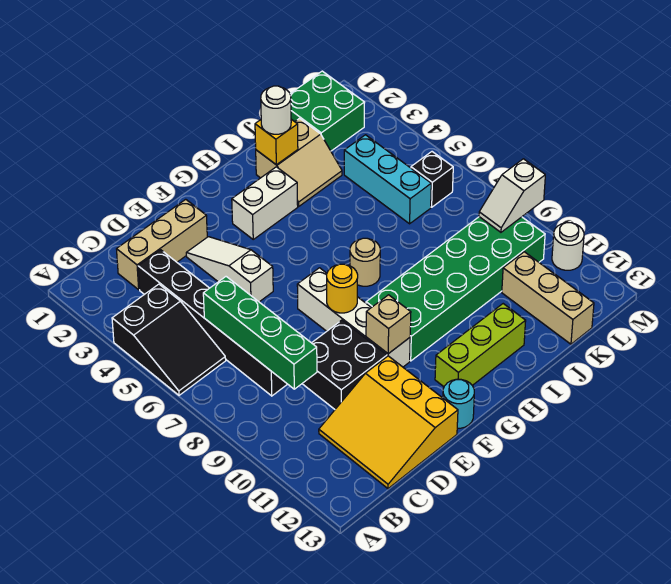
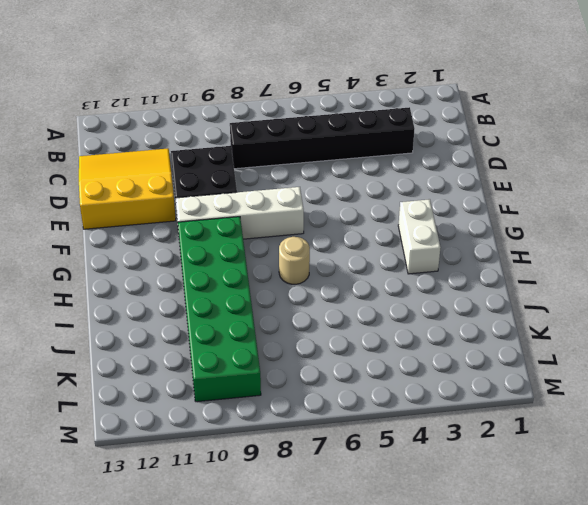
none -> black slope A4:B6 level 1 top 4
none -> tan brick C2:E2 level 1
none -> white slope E3:E5 level 1 top 5

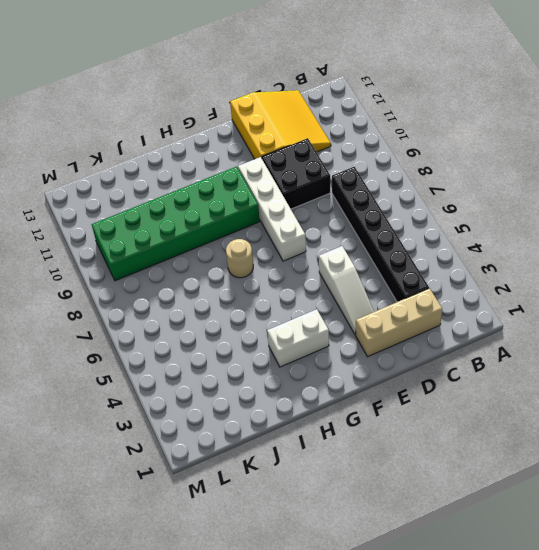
none -> black slope A4:B6 level 1 top 4
none -> cyan round brick F13 level 1
none -> lime brick G12:I12 level 1

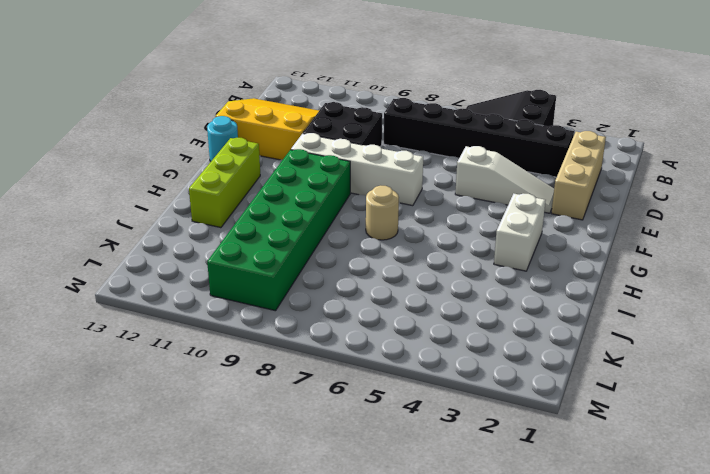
none -> tan slope I2:J3 level 1 top 2
none -> green brick K1:L2 level 1
none -> cyan brick K4:K6 level 1

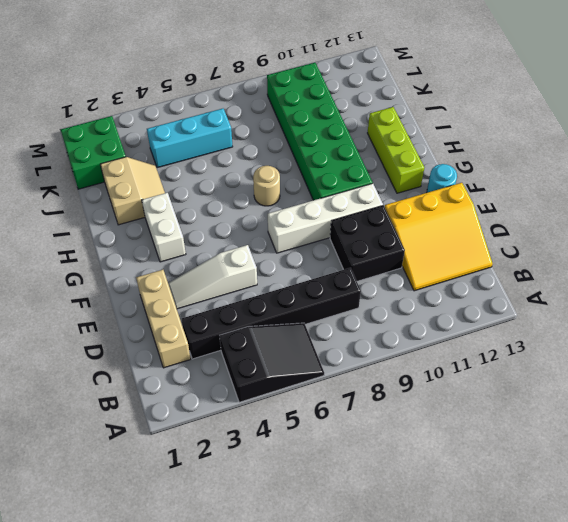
none -> tan brick K11:K13 level 1
none -> black brick L6 level 1
none -> white round brick M11 level 1

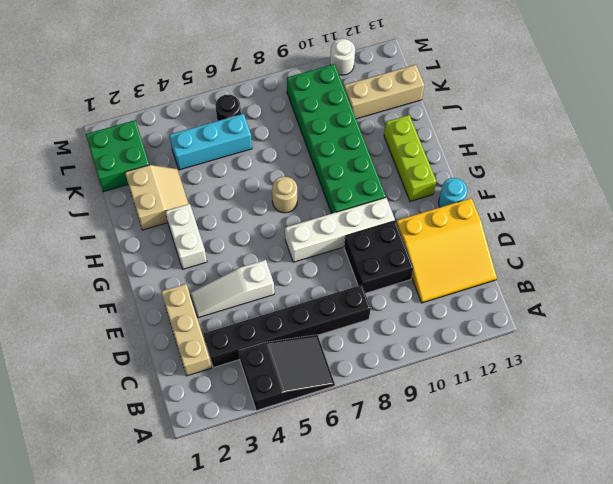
black round brick L6 level 1 -> black brick L6 level 1
none -> green brick C6:C9 level 2
none -> yellow round brick F8 level 2
none -> tan brick F10 level 2

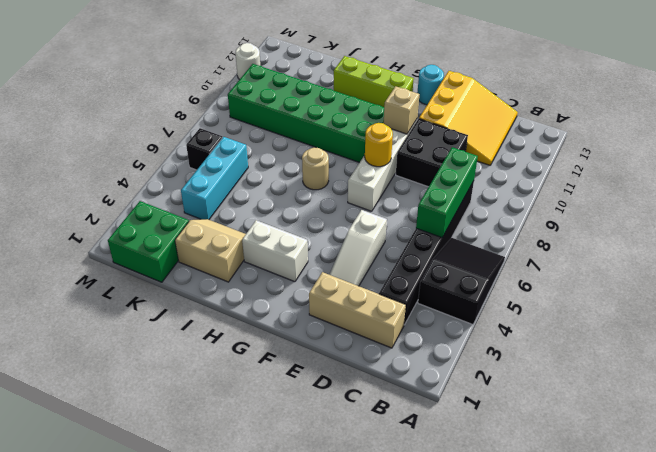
green brick C6:C8 level 2 -> green brick C6:C9 level 2
none -> tan brick K11:K13 level 1
none -> yellow brick I2 level 2
none -> white slope L9:M9 level 2 top M

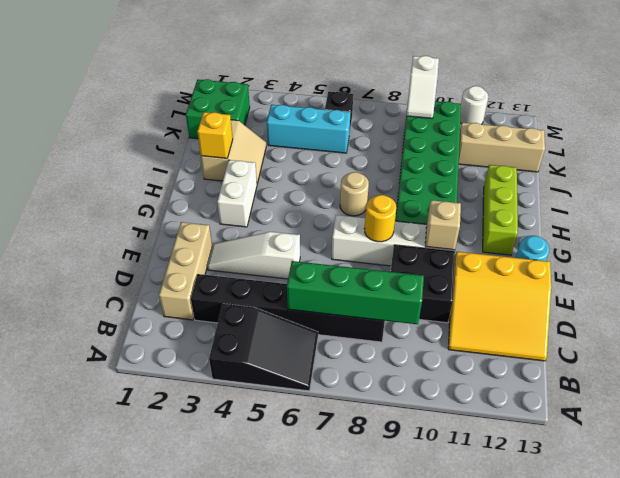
none -> white round brick I2 level 3

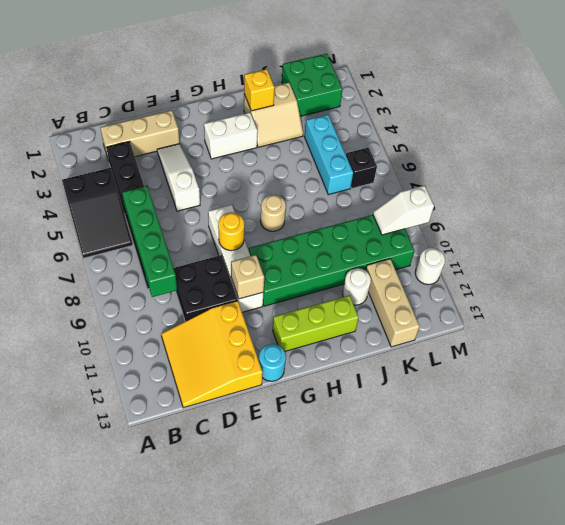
white round brick J11 level 1 -> white round brick I2 level 3

